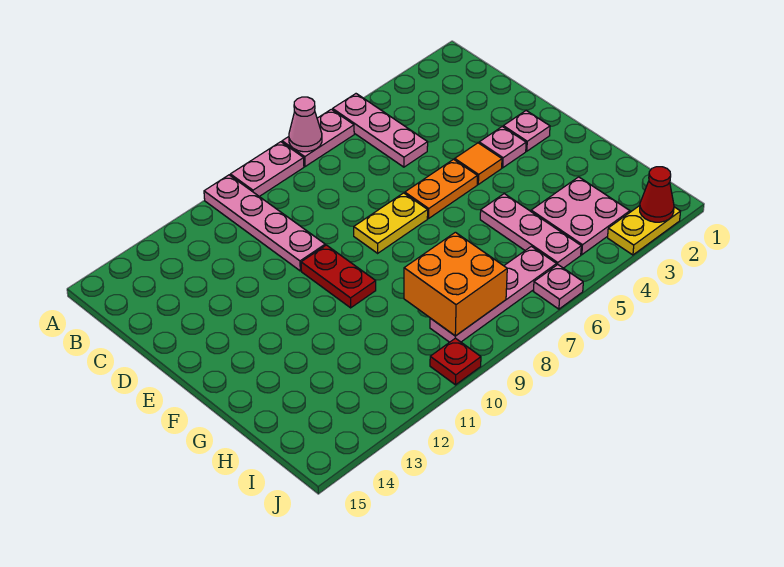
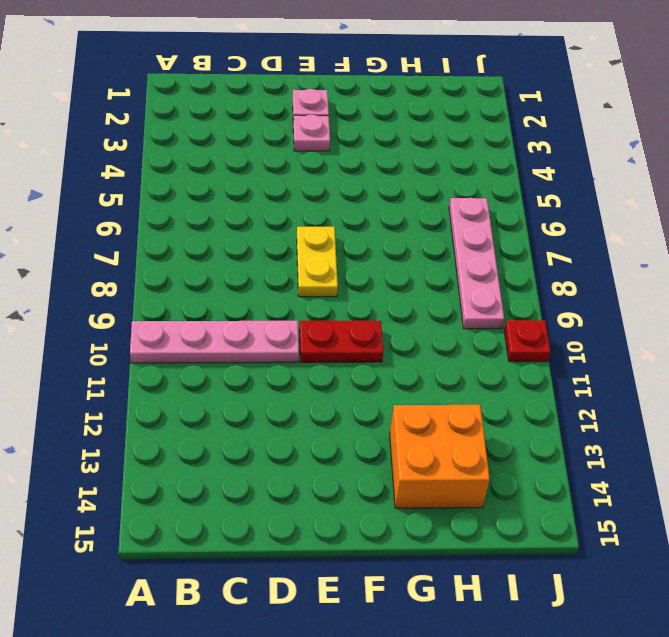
orange brick G13:H14 level 1 -> orange brick H8:I9 level 2
none -> pink plate A5:C5 level 1
none -> pink plate A6:A7 level 1
none -> pink plate A8:A9 level 1

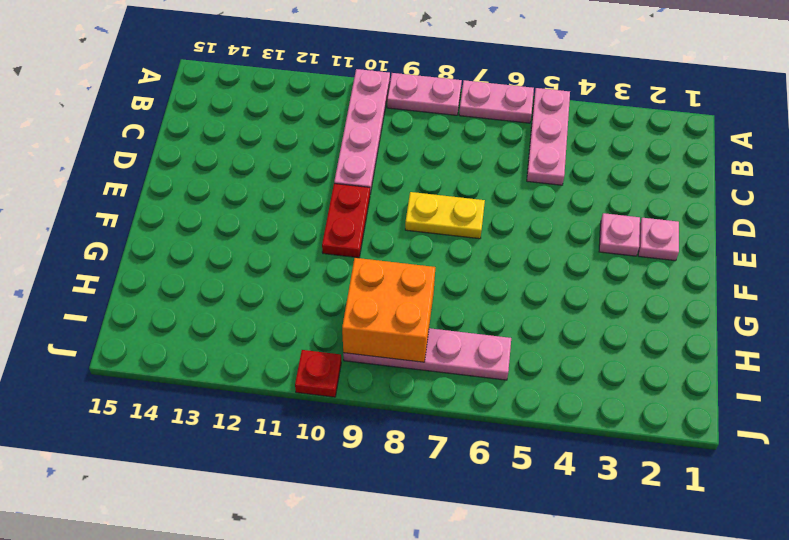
none -> orange tile E4 level 1
none -> orange plate E5:E6 level 1
none -> pink plate G5:I5 level 1

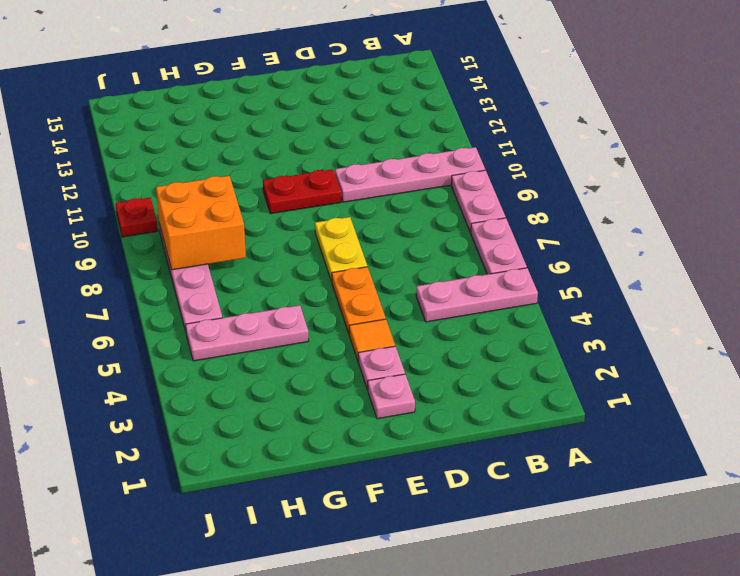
none -> pink plate H3:I4 level 1
none -> yellow plate J2:J3 level 1
none -> pink plate J6 level 1

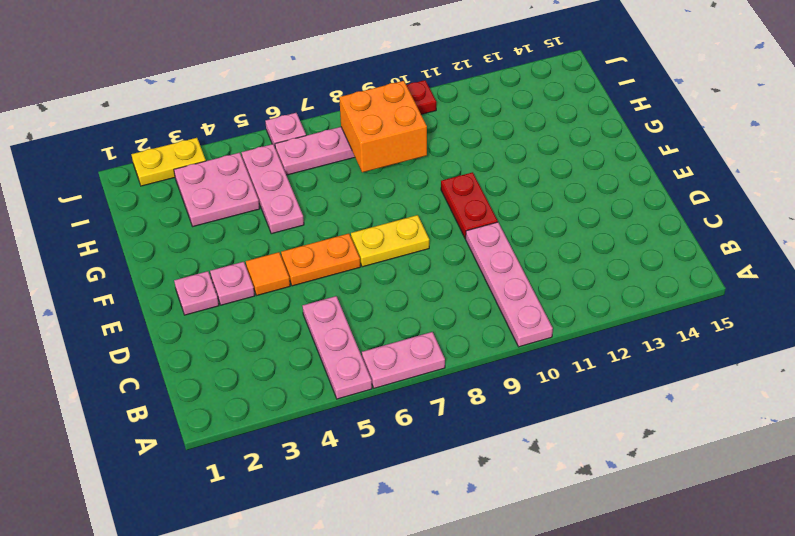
none -> pink plate A8:A9 level 1
none -> pink cone A7 level 2
none -> red cone J2 level 2

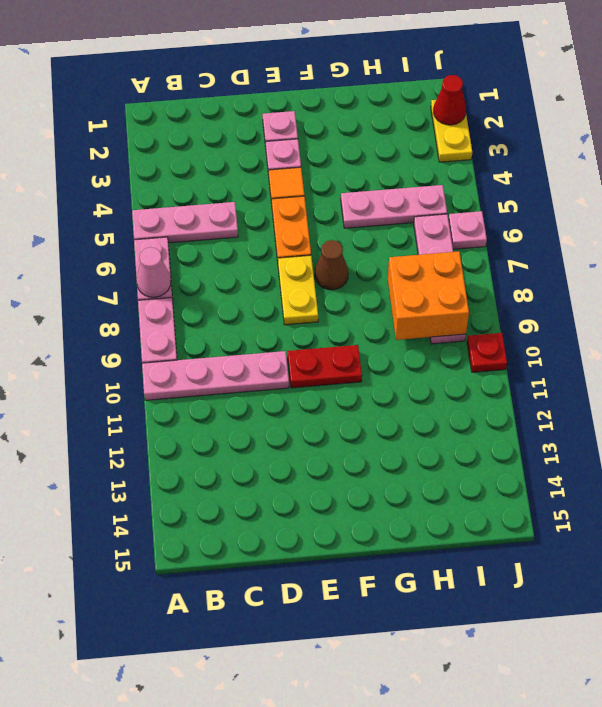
brown cone F7 level 1 -> none
none -> pink plate H3:I4 level 1

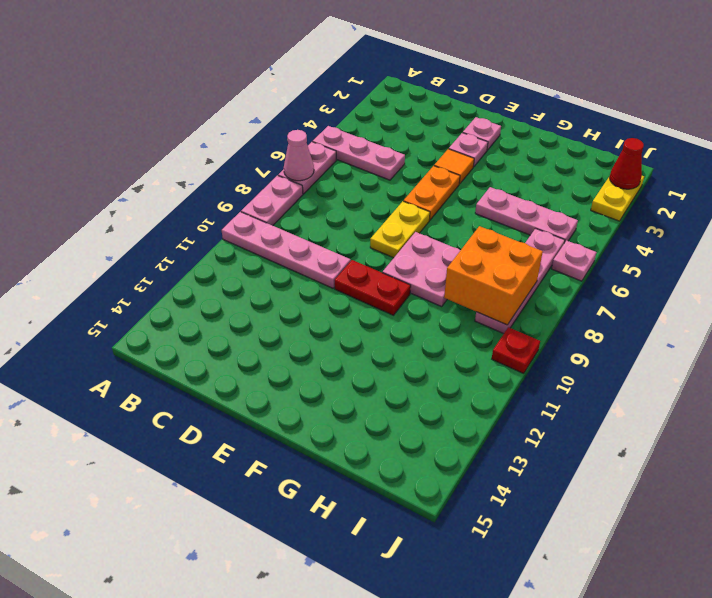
pink plate F8:G9 level 1 -> pink plate H3:I4 level 1

